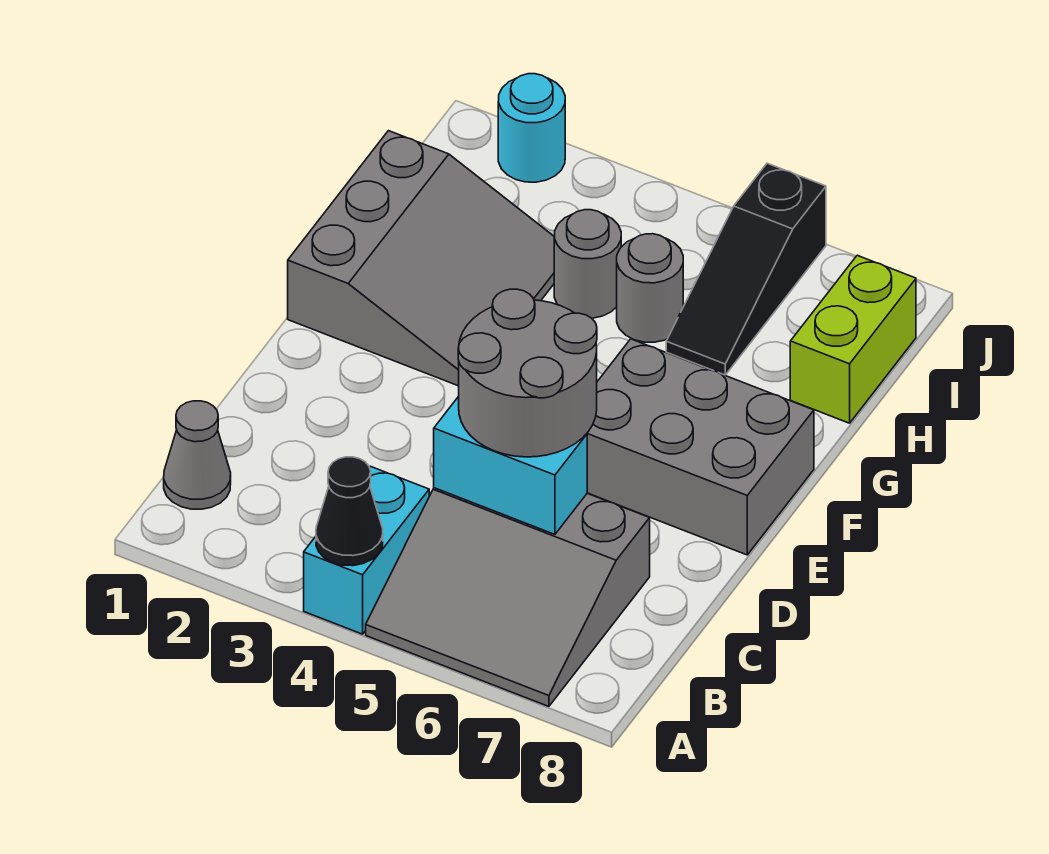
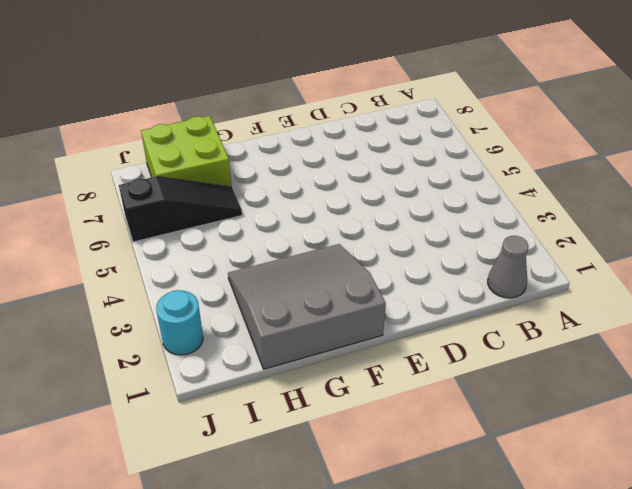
lime brick H7:I8 level 1 -> lime brick H8:I8 level 1
none -> cyan brick A4:B4 level 1
none -> grey slope A5:C7 level 1 top C
none -> grey brick E6:F8 level 1

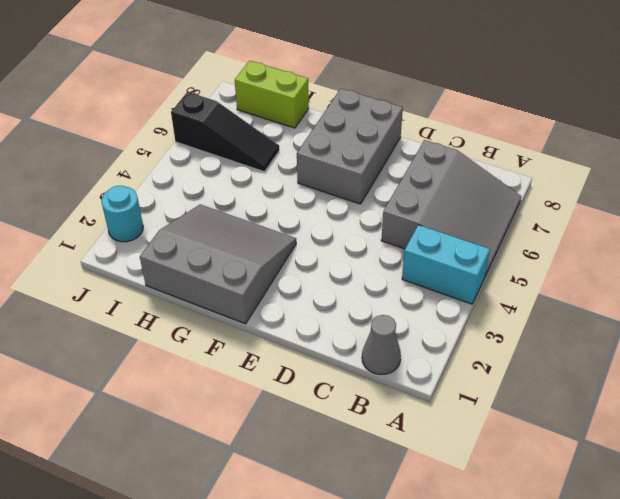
none -> grey round brick H4 level 1
none -> grey round brick H5 level 1
none -> black cone A4 level 2

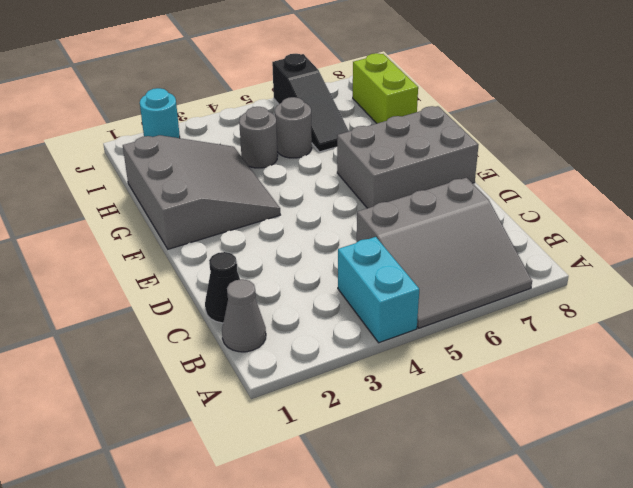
black cone C1 level 1 -> black cone A4 level 2
none -> cyan brick C5:C6 level 2
none -> grey round brick C5:D6 level 3

